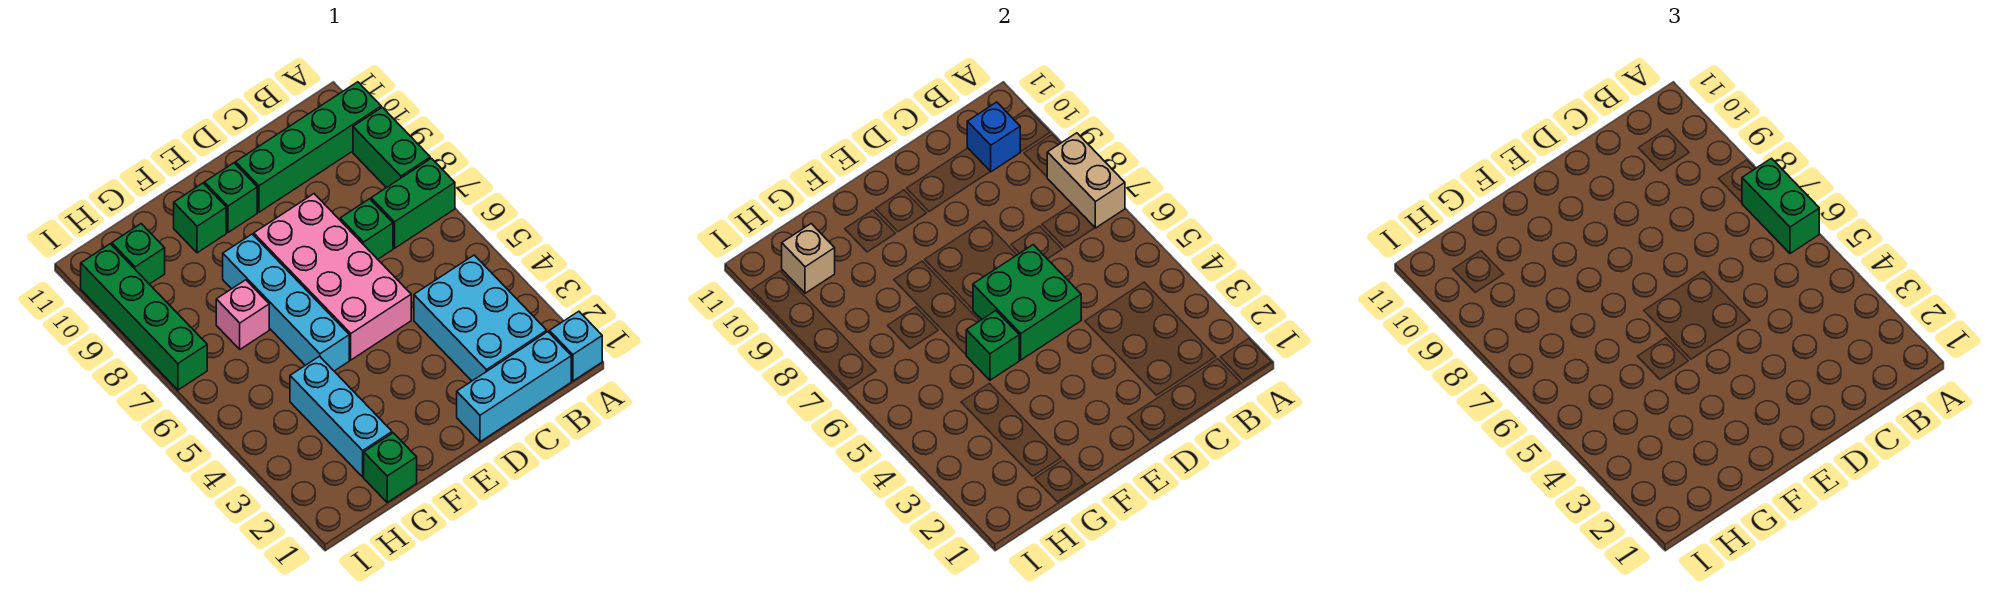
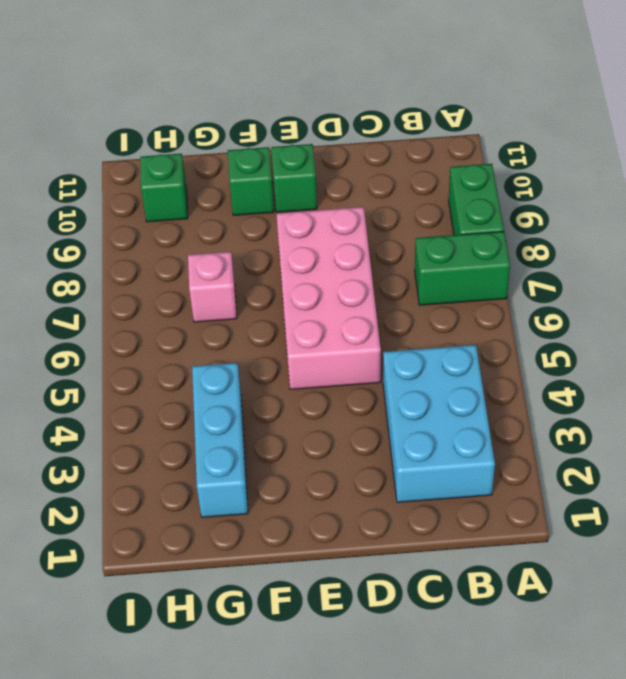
none -> cyan brick A1 level 1
none -> green brick A10:D10 level 1
none -> cyan brick B1:D1 level 1

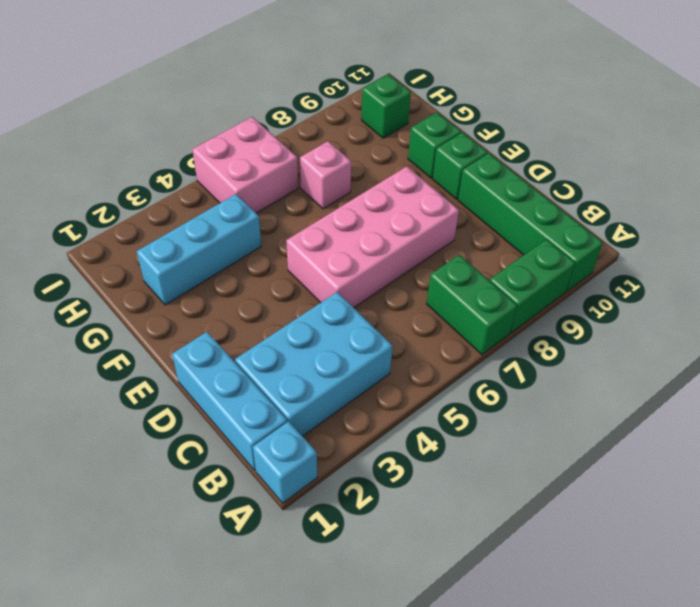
pink brick H5:I6 level 1 -> none
none -> green brick C7 level 1
none -> cyan brick F5:F8 level 1
none -> green brick G1 level 1

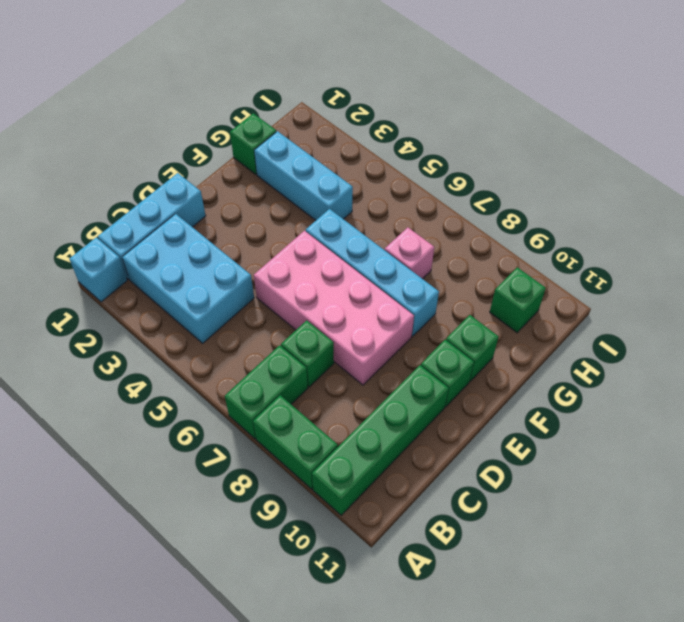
none -> green brick I7:I10 level 1
none -> tan brick A7:A8 level 2
none -> blue brick B10 level 2

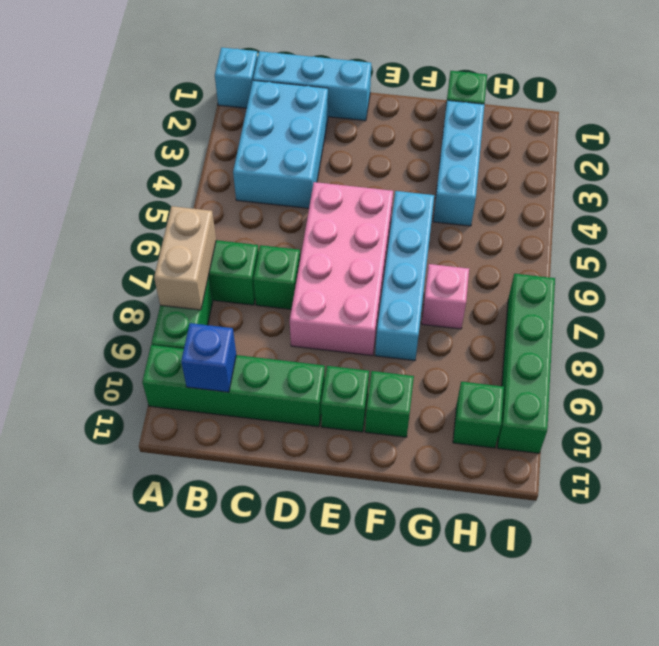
none -> green brick D5:E6 level 2
none -> green brick F5 level 2
none -> tan brick H10 level 2

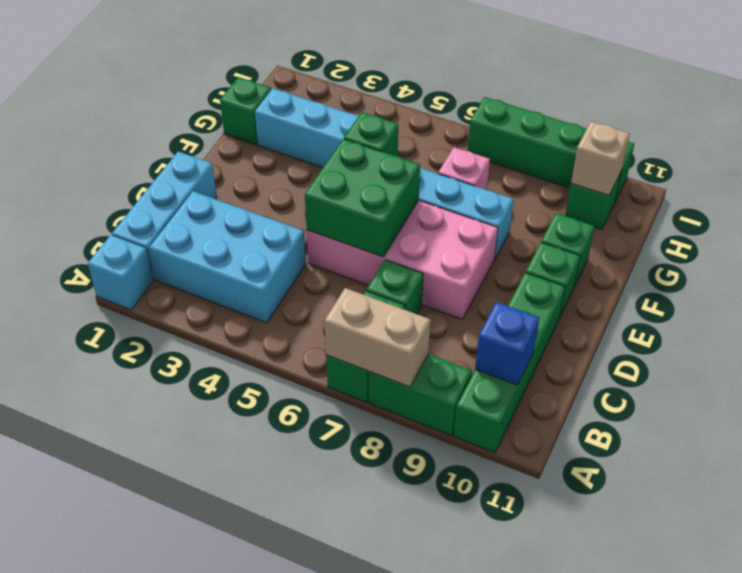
none -> green brick A6:A7 level 3

